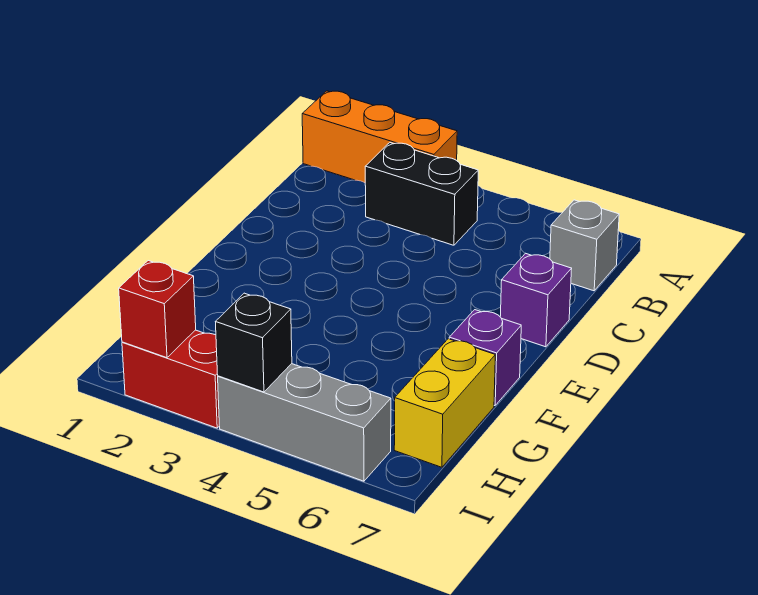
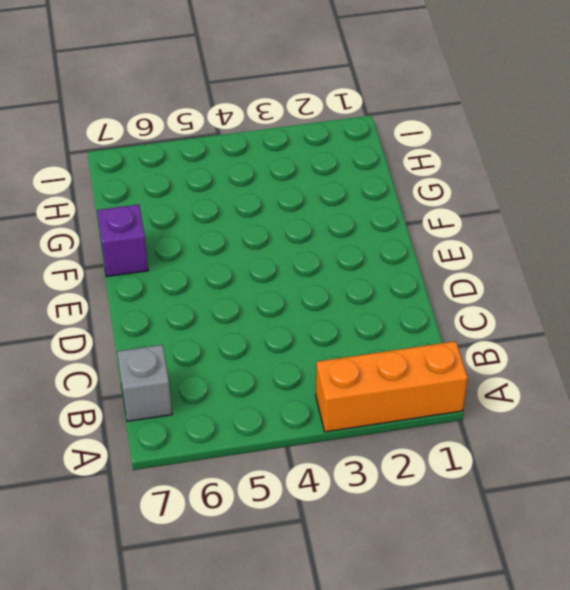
none -> black brick B3:B4 level 1
none -> purple brick D7 level 1

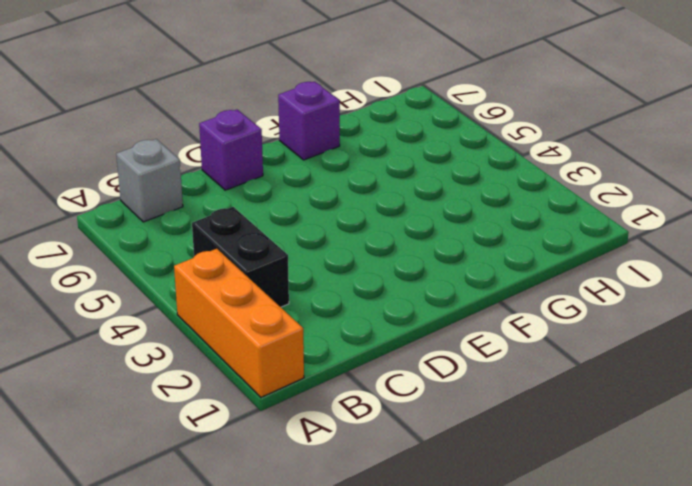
none -> yellow brick G7:H7 level 1
none -> red brick I2:I3 level 1

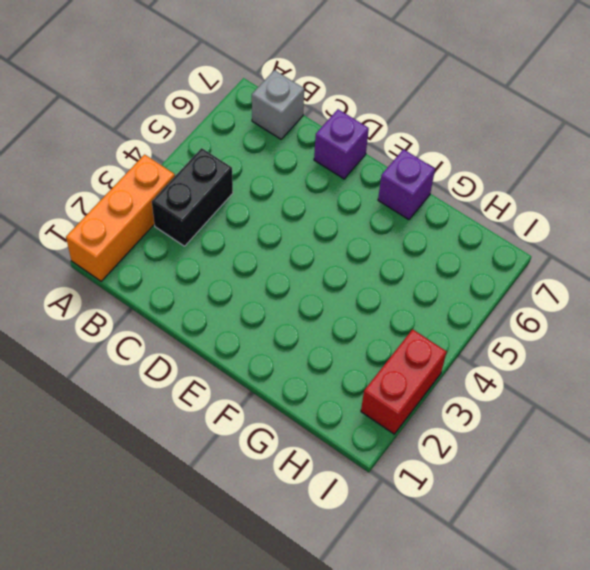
none -> yellow brick G7:H7 level 1
none -> grey brick I4:I6 level 1

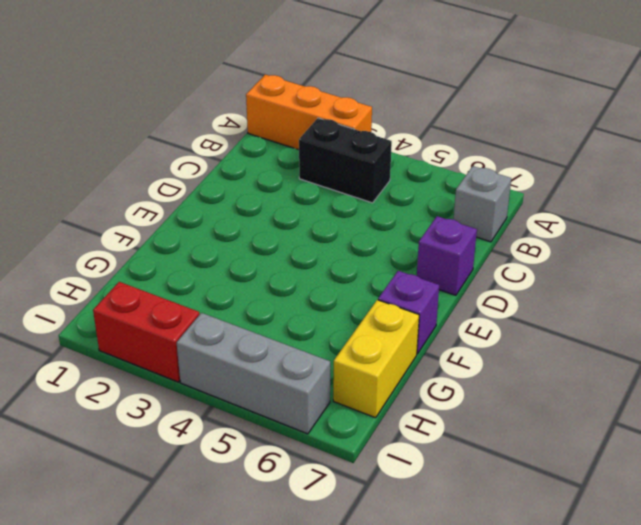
none -> red brick I2 level 2
none -> black brick I4 level 2

